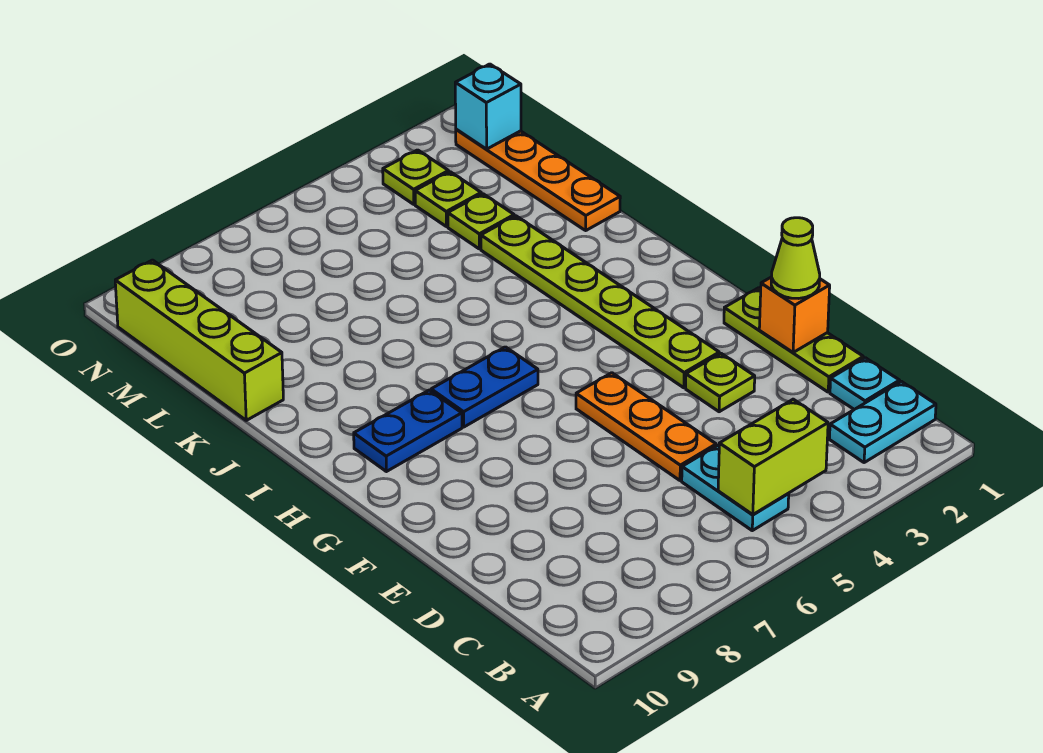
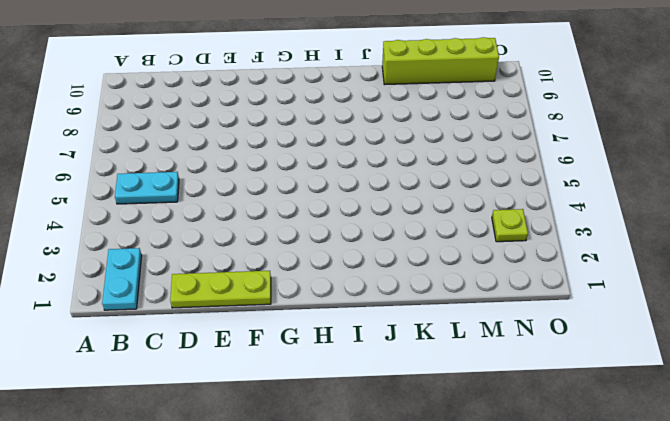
none -> cyan plate C1 level 1
none -> orange plate D5:F5 level 1
none -> lime plate E3 level 1

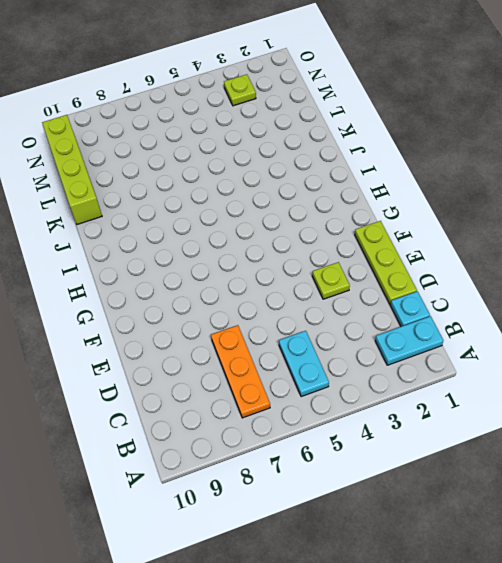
orange plate B7:D7 level 1 -> orange plate D5:F5 level 1
none -> lime plate F3:K3 level 1
none -> blue plate H6:H7 level 1
none -> blue plate H8:H9 level 1

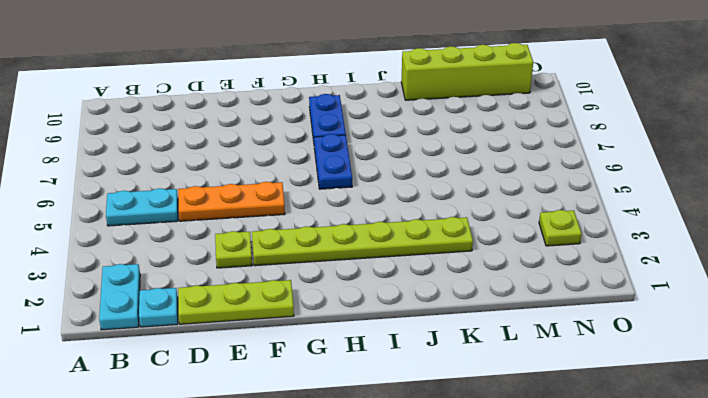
none -> orange plate K1:N1 level 1
none -> lime plate L3 level 1
none -> lime plate M3 level 1

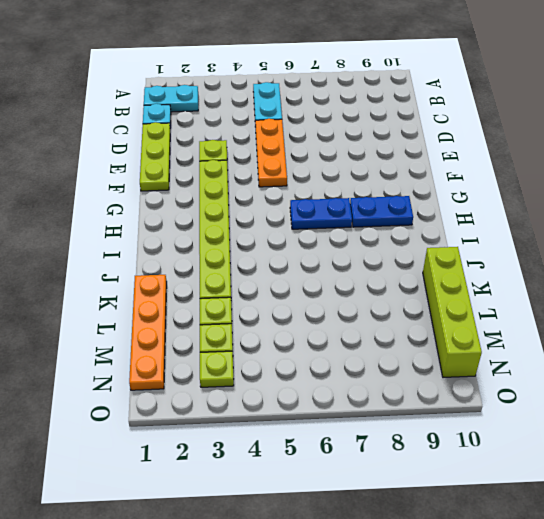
none -> lime brick B4:B5 level 2
none -> orange brick E1 level 2
none -> cyan brick N1 level 2

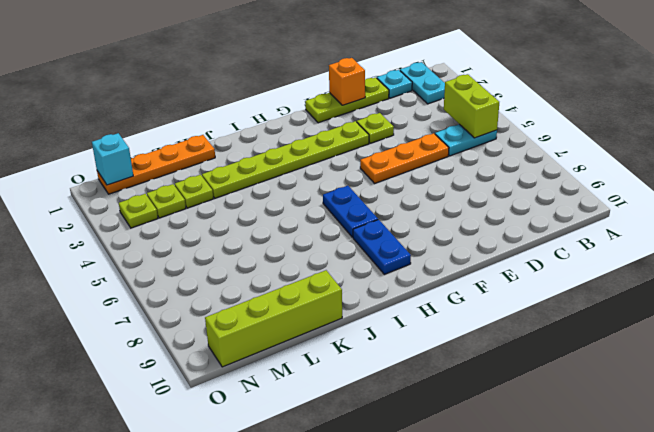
none -> lime cone E1 level 3

